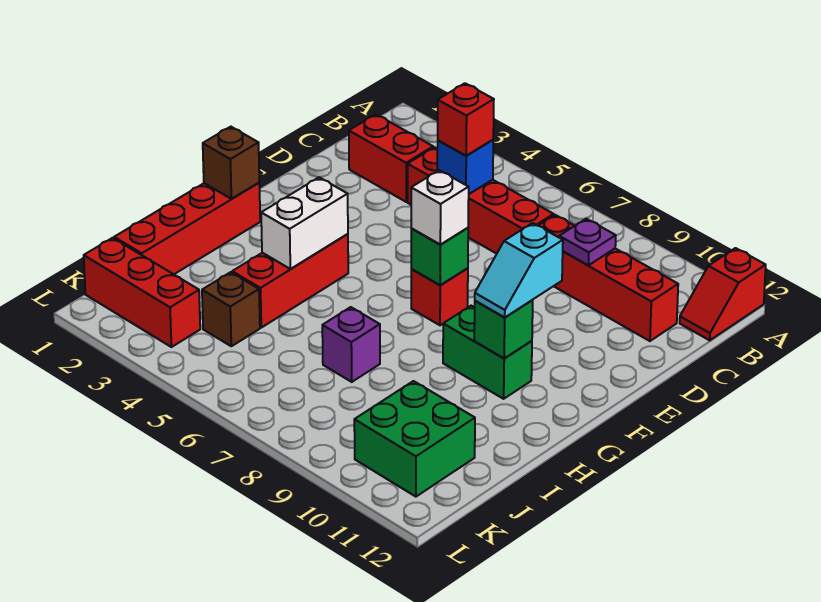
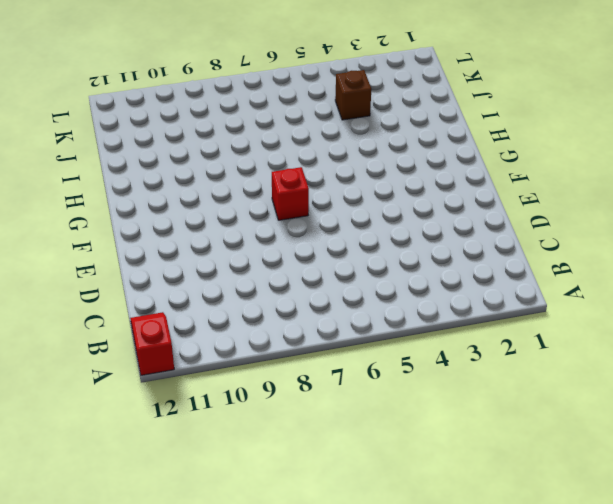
none -> red brick C2:C3 level 1
none -> red brick C4:C7 level 1
none -> red brick C8:C11 level 1

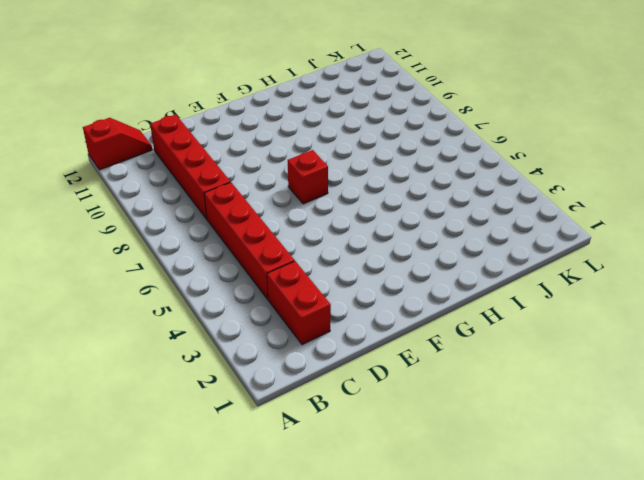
none -> red brick G1:J1 level 1
none -> red brick G4:I4 level 1
none -> green brick G9:G10 level 1

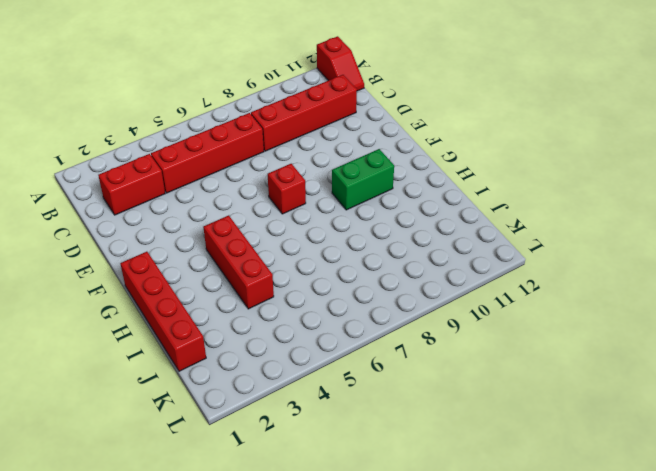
none -> purple brick I7 level 1
none -> brown brick J4 level 1
none -> green brick J10:K11 level 1

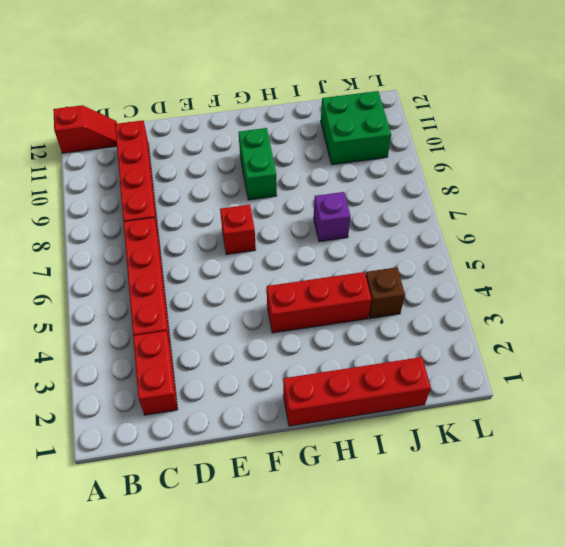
none -> red brick K1:K3 level 1
none -> blue brick C5 level 2
none -> purple plate C9 level 2

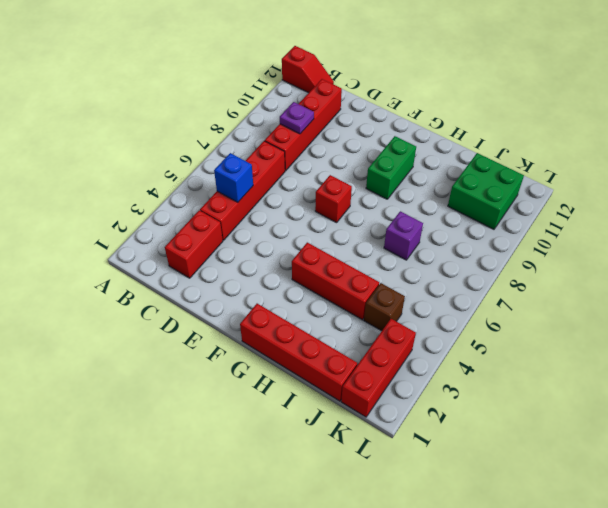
none -> green brick F7 level 2
none -> brown brick G1 level 2
none -> white brick G4:H4 level 2

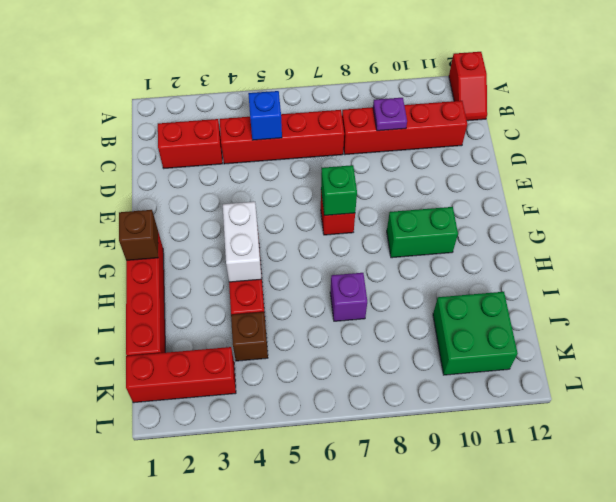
none -> green brick G10 level 2
none -> red brick C5 level 3
none -> white brick F7 level 3

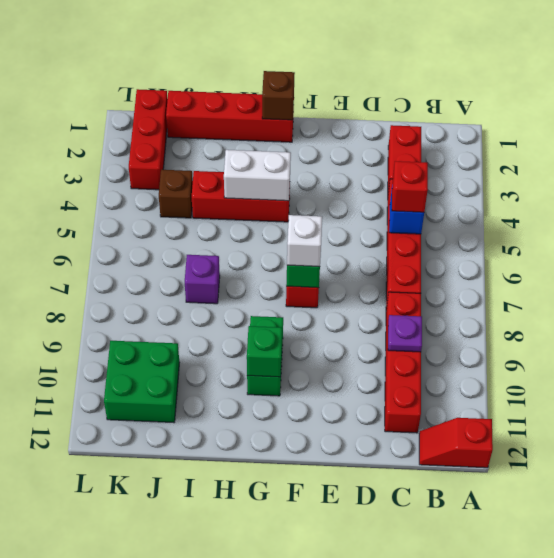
none -> cyan slope F10:G10 level 3 top F

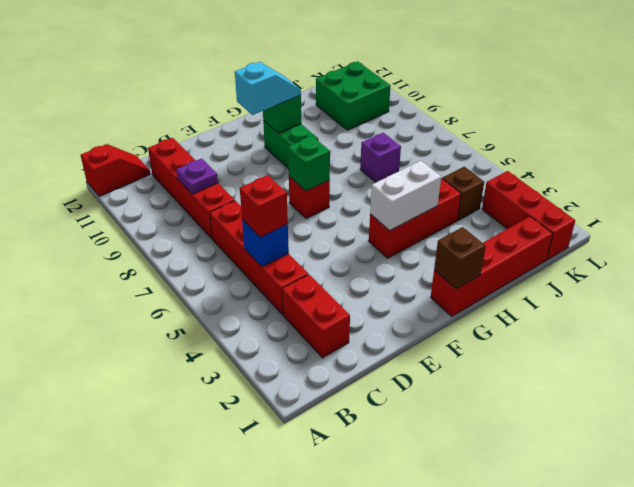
none -> white brick F7 level 3

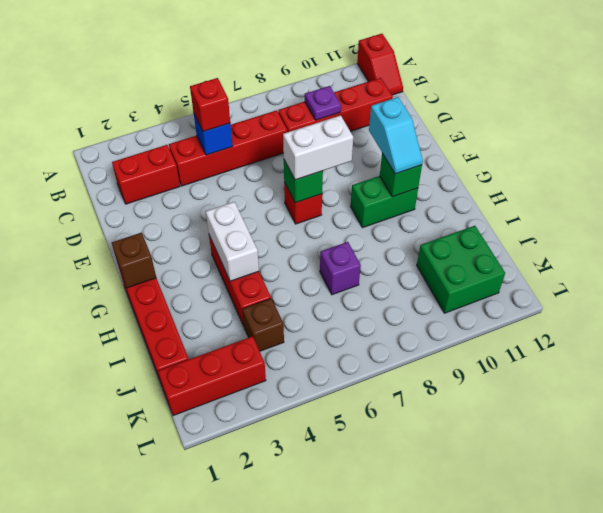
white brick F7:F8 level 3 -> white brick F7 level 3

